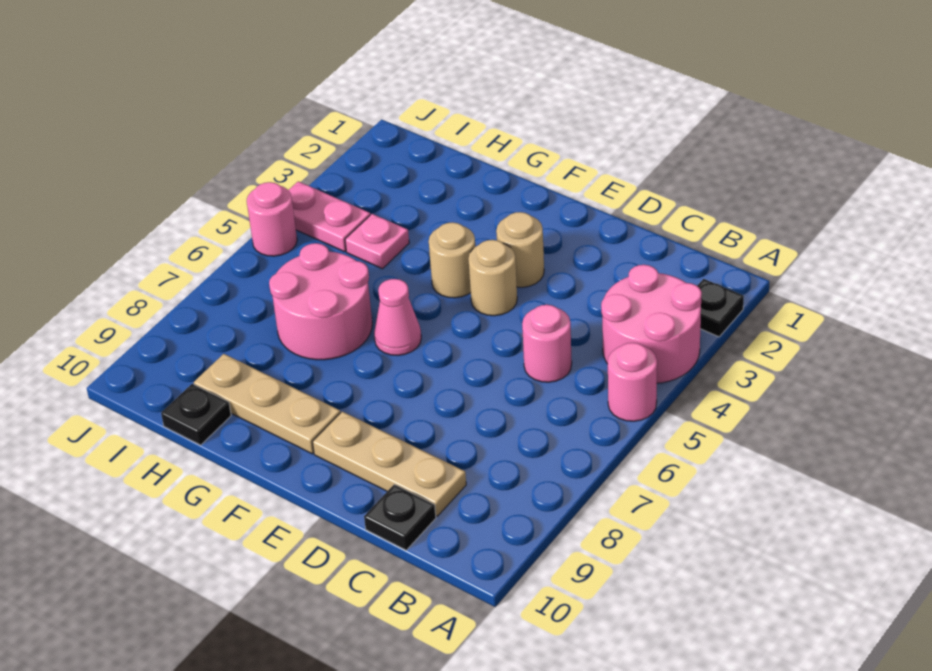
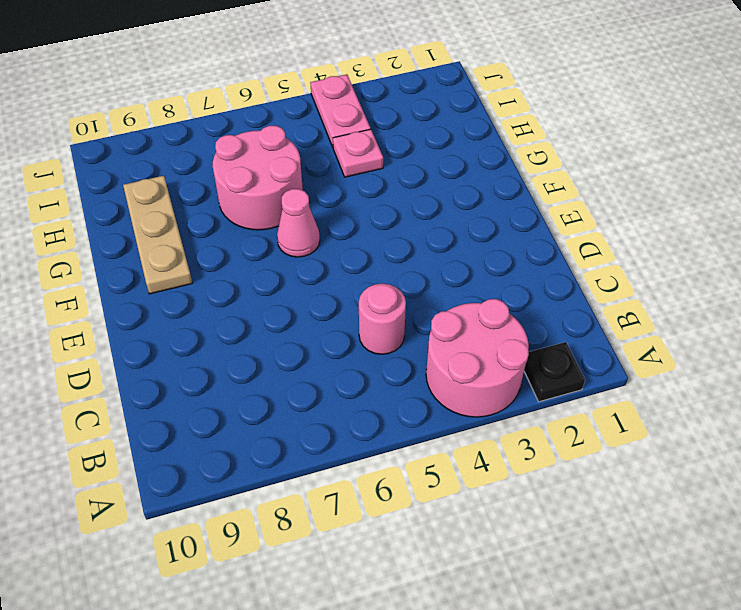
none -> pink round brick A5 level 1
none -> tan plate C9:E9 level 1
none -> black plate C10 level 1

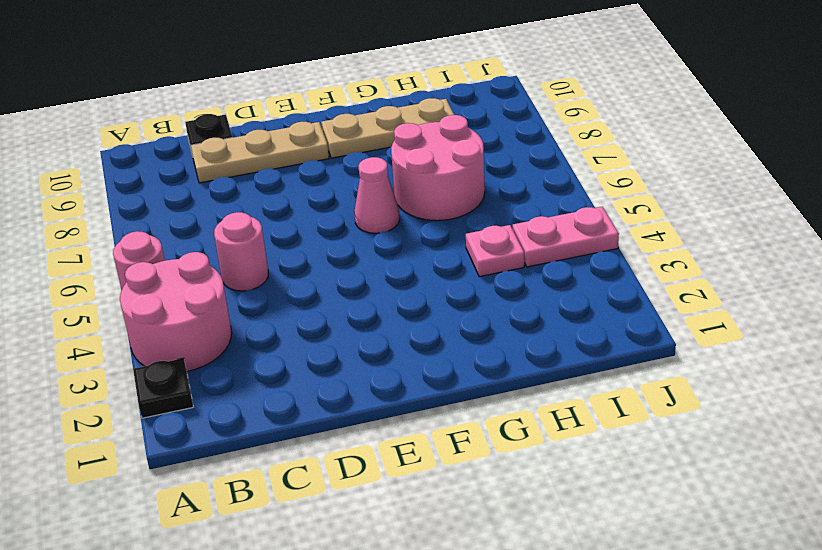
none -> tan round brick E3 level 1
none -> tan round brick E4 level 1
none -> tan round brick F4 level 1

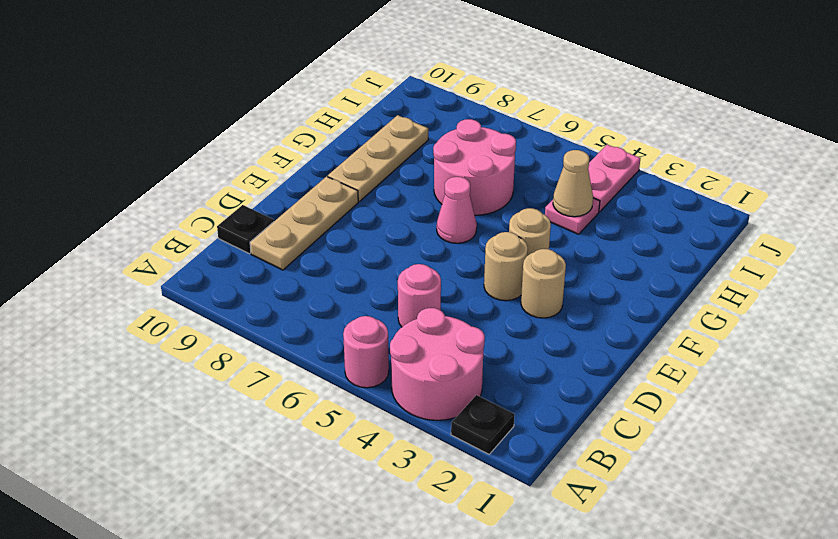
tan cone H4 level 2 -> none
none -> black plate H10 level 1
none -> pink round brick J5 level 1

